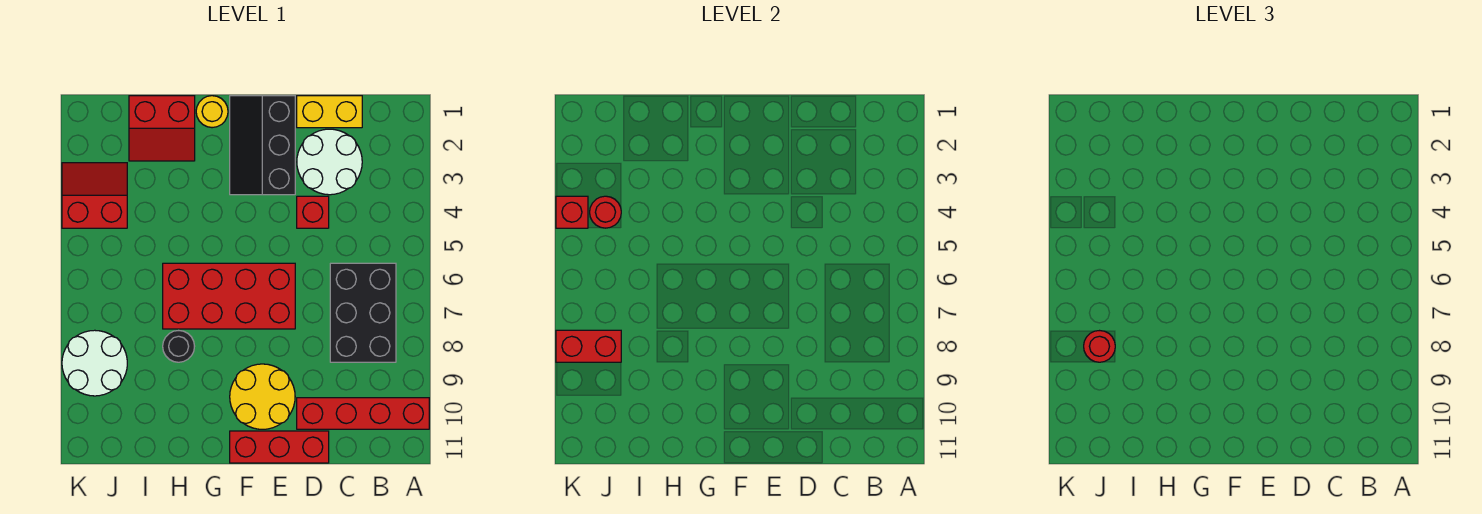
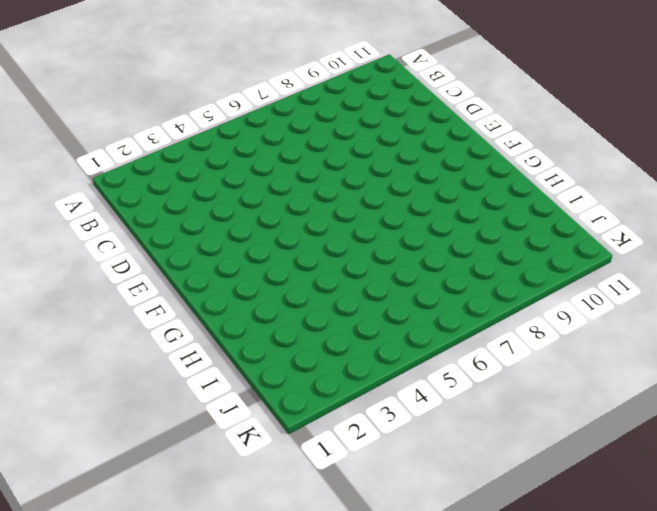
none -> red brick A10:D10 level 1
none -> black brick B6:C8 level 1
none -> yellow brick C1:D1 level 1

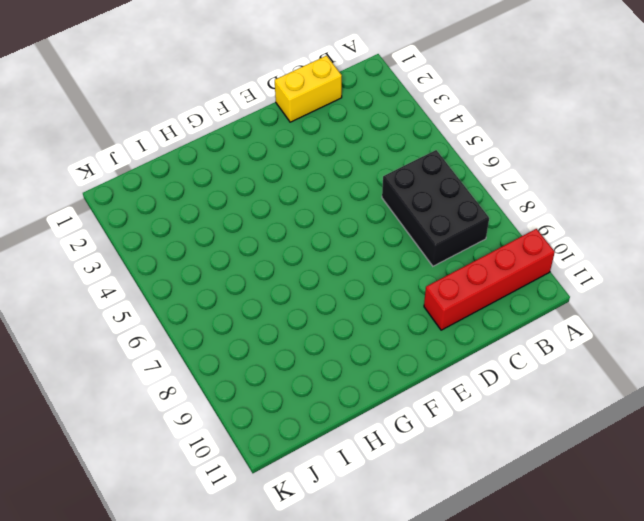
none -> white round brick C2:D3 level 1
none -> red brick D4 level 1
none -> red brick D11:F11 level 1

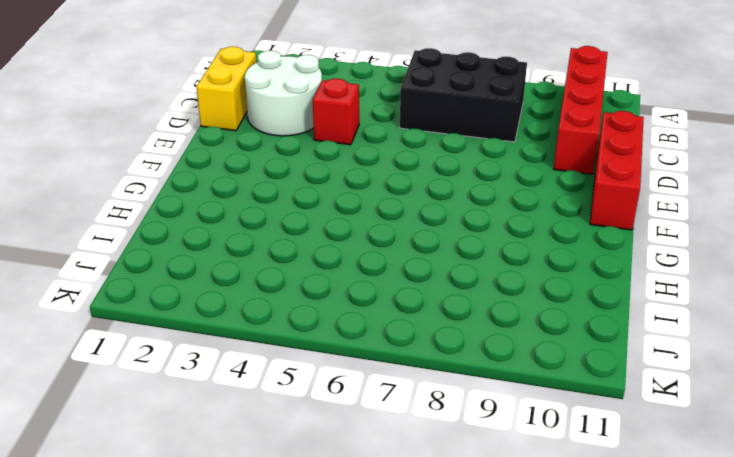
none -> black slope E1:F3 level 1 top E
none -> red brick E6:H7 level 1
none -> yellow round brick E9:F10 level 1

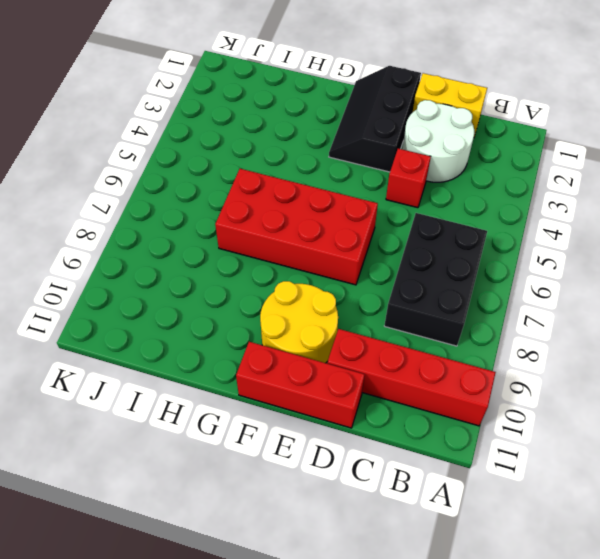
none -> yellow round brick G1 level 1
none -> red slope H1:I2 level 1 top 1
none -> black round brick H8 level 1

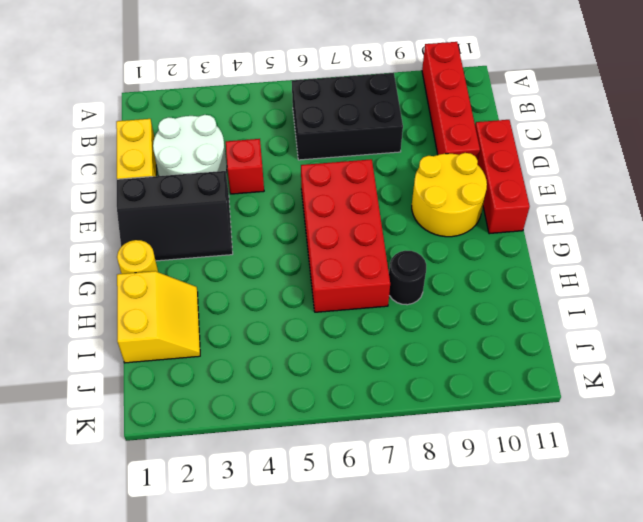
yellow slope H1:I2 level 1 top 1 -> red slope H1:I2 level 1 top 1
none -> red slope J3:K4 level 1 top 4
none -> white round brick J8:K9 level 1
none -> red round brick J4 level 2

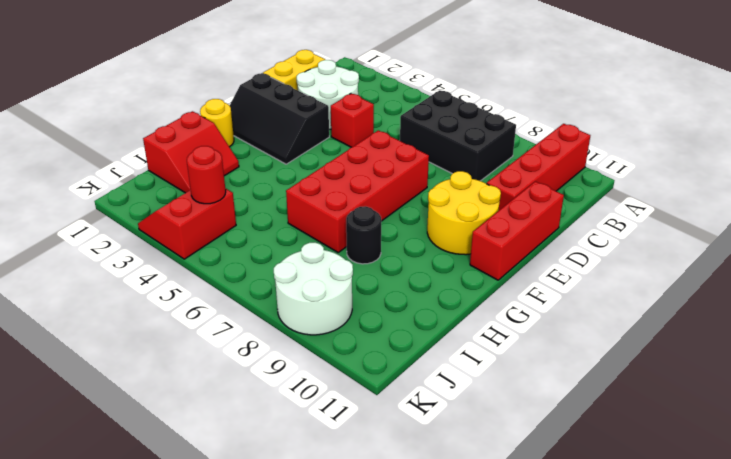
none -> red brick J8:K8 level 2
none -> red brick K4 level 2
none -> red round brick J8 level 3

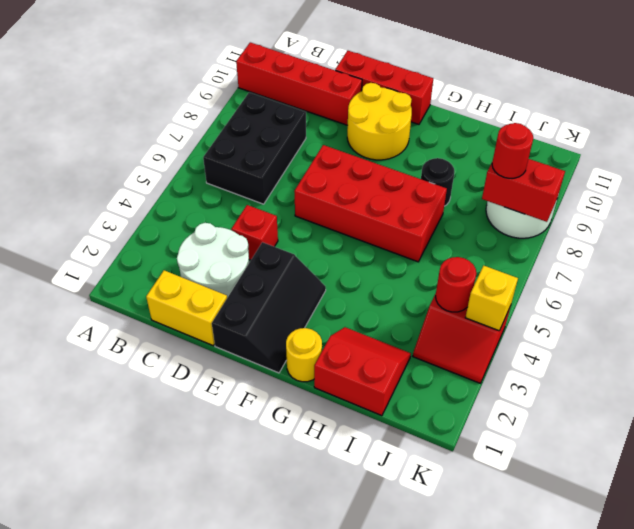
yellow brick K4 level 2 -> red brick K4 level 2

